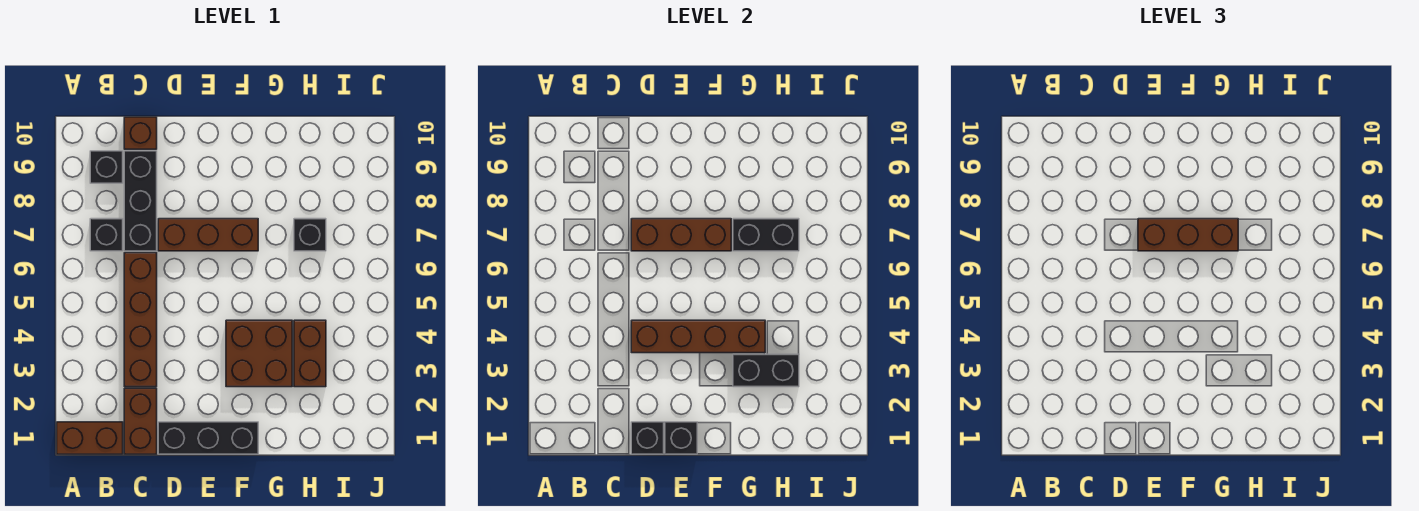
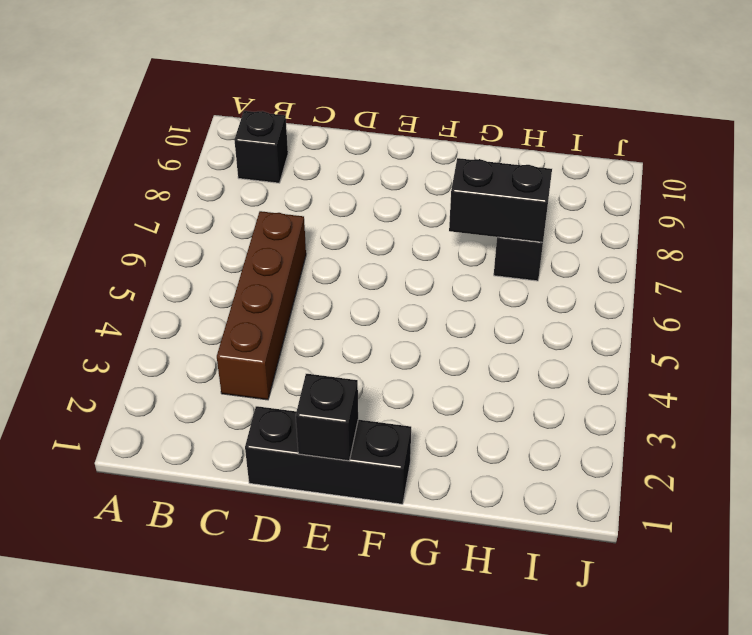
none -> brown brick A1:B1 level 1
none -> black brick B7 level 1
none -> brown brick C1:C2 level 1

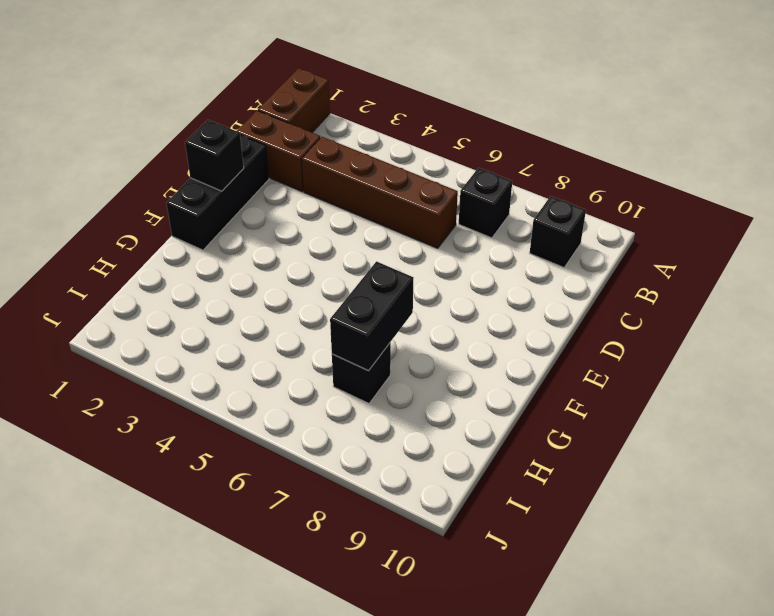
none -> black brick C7:C9 level 1
none -> brown brick C10 level 1
none -> brown brick D7:F7 level 1

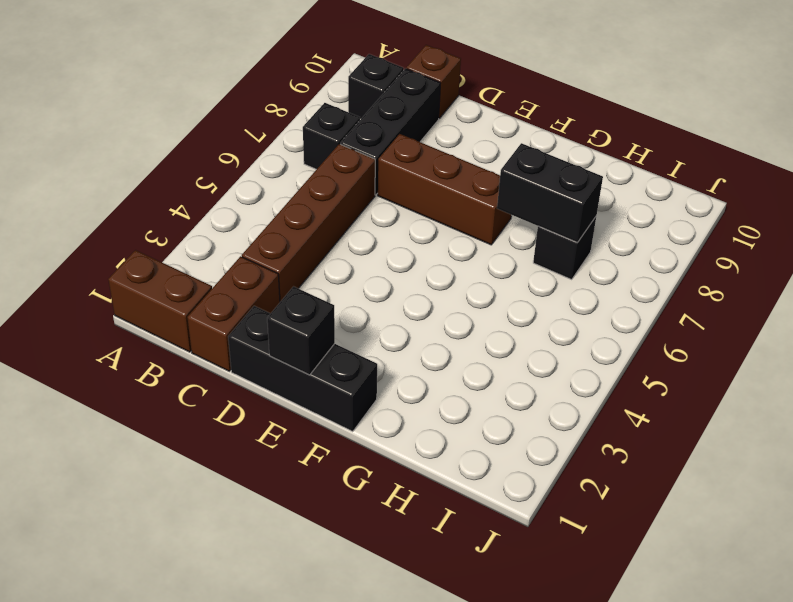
none -> brown brick F3:G4 level 1
none -> brown brick H3:H4 level 1
none -> black brick D1 level 2

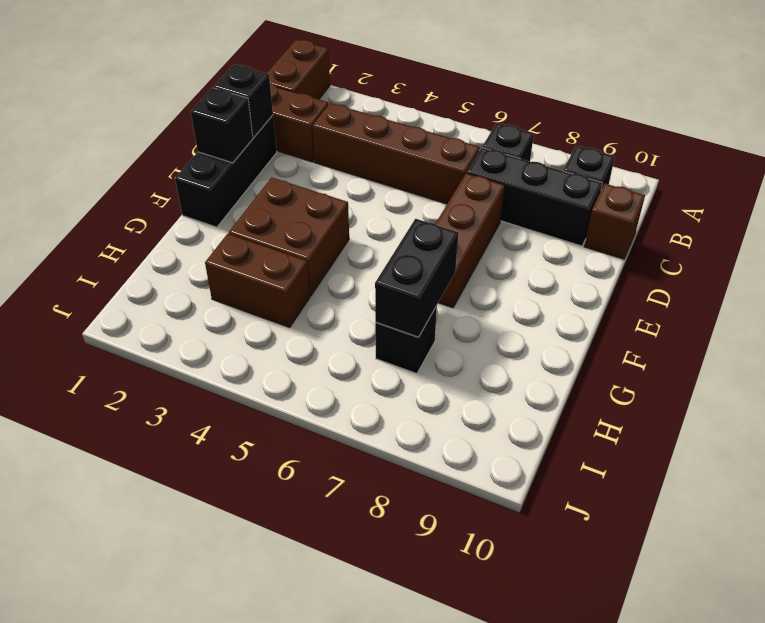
none -> brown brick D4:G4 level 2
none -> brown brick D7:F7 level 2
none -> black brick G3:H3 level 2

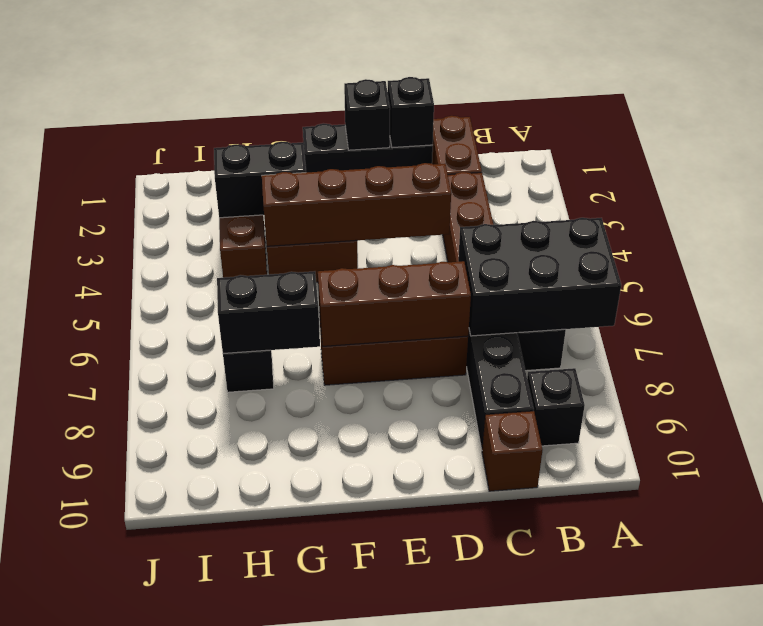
black brick A6:C7 level 2 -> none
none -> brown brick A1:B1 level 1
none -> brown brick E7:G7 level 3

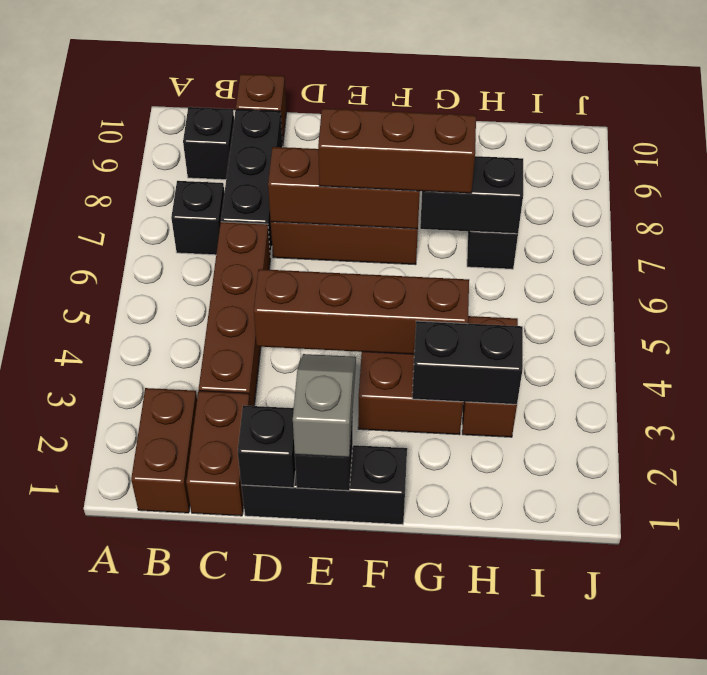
brown brick B1:B2 level 1 -> brown brick A1:B1 level 1
grey slope E1:E2 level 3 top 1 -> none

